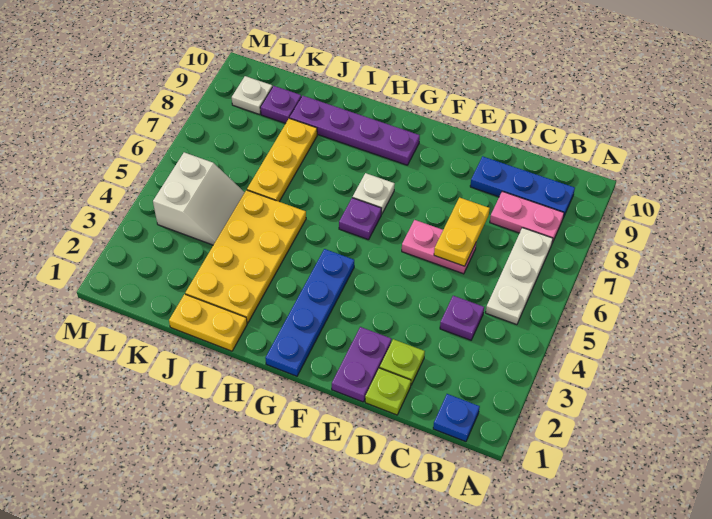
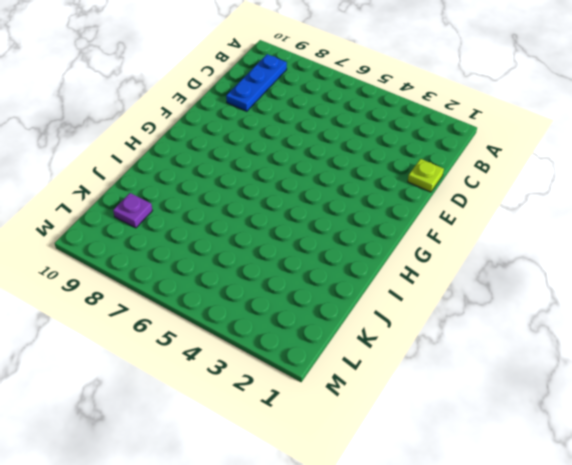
none -> blue plate B1 level 1
none -> white plate B5:B7 level 1
none -> pink plate B8:C8 level 1

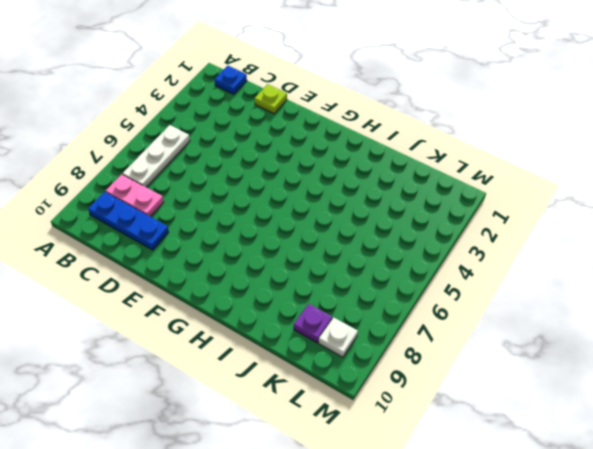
none -> purple plate C4 level 1
none -> lime plate D2 level 1
none -> pink plate D6:E6 level 1

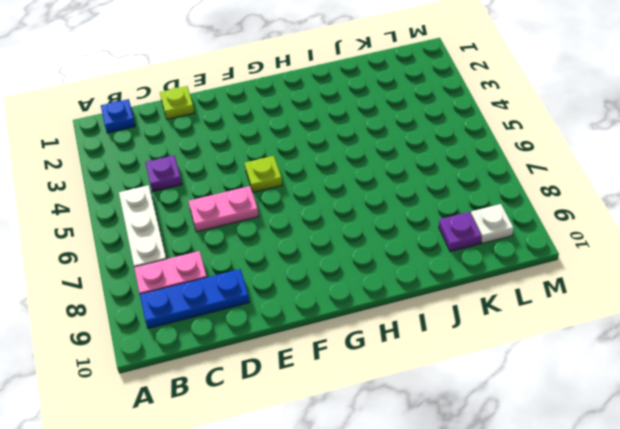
lime plate F5 level 1 -> lime plate D2 level 1
none -> purple plate E1:E2 level 1
none -> blue plate G1:G4 level 1
none -> purple plate G6 level 1

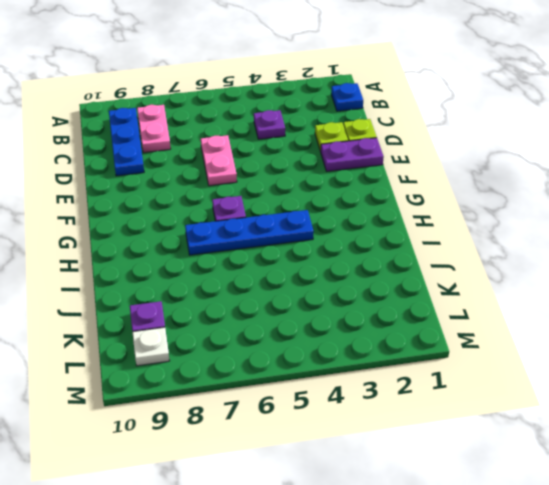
blue plate H4:H7 level 1 -> blue plate G1:G4 level 1
none -> white plate B5:B7 level 1
none -> white plate G7 level 1
none -> purple plate G9:J9 level 1

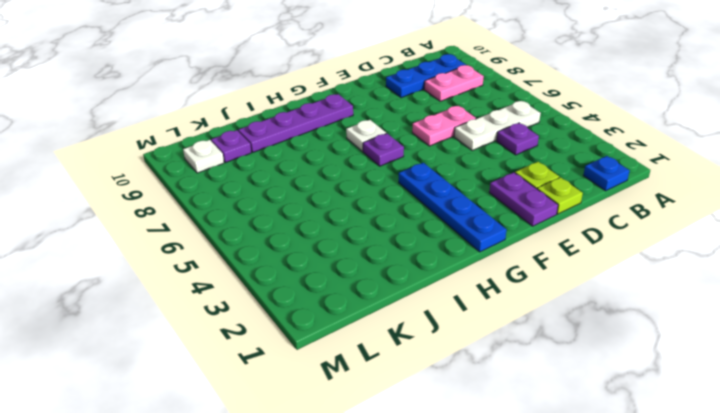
white plate B5:D5 level 1 -> white plate B5:B7 level 1
none -> yellow plate I1:J1 level 1
none -> yellow plate I2:J5 level 1
none -> yellow plate J6:J8 level 1

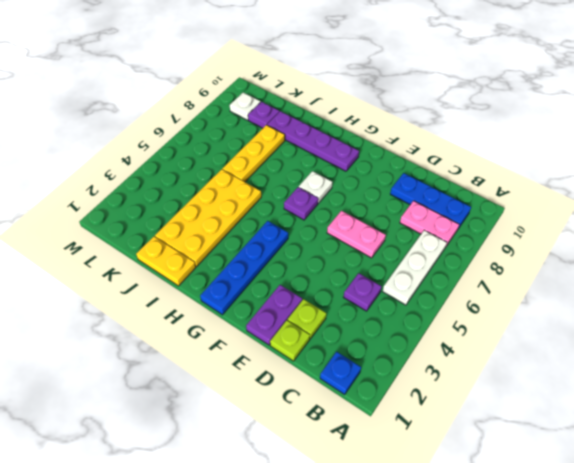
none -> white slope K4:L5 level 1 top L
none -> yellow plate D6:D7 level 2

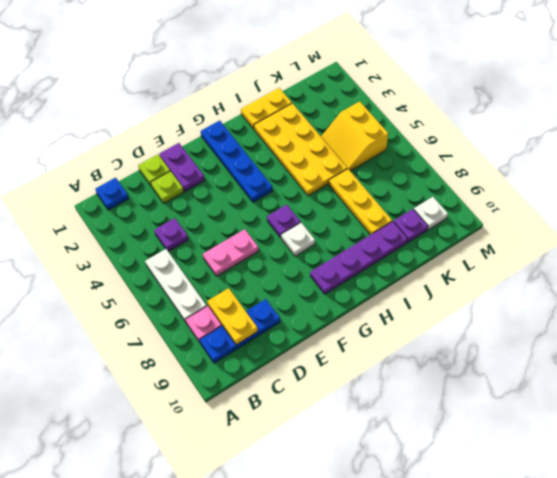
yellow plate C8:C9 level 2 -> yellow plate D6:D7 level 2
yellow slope K4:L5 level 1 top L -> white slope K4:L5 level 1 top L

